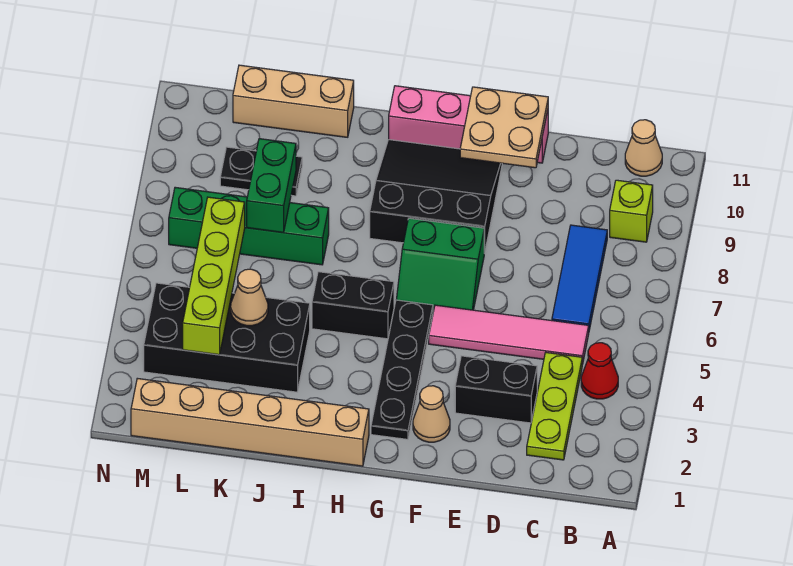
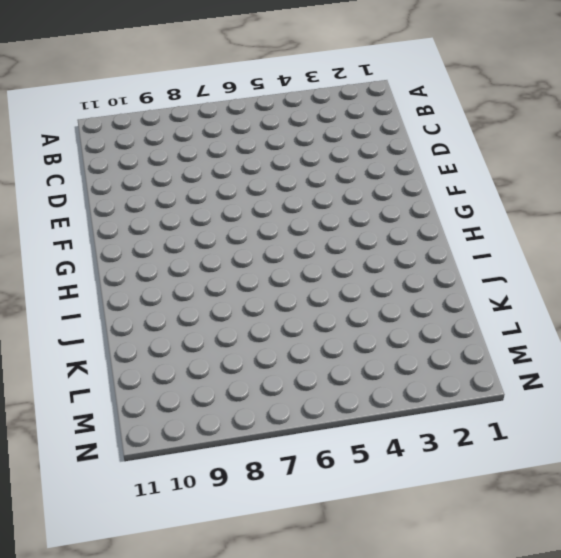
none -> red cone B4 level 1
none -> lime brick B9 level 1
none -> tan cone B11 level 1

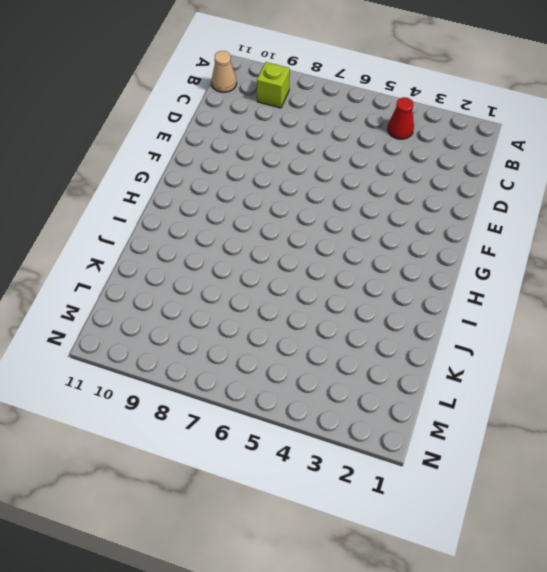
none -> lime plate C2:C4 level 1
none -> pink tile C5:F5 level 1
none -> blue tile C6:C8 level 1

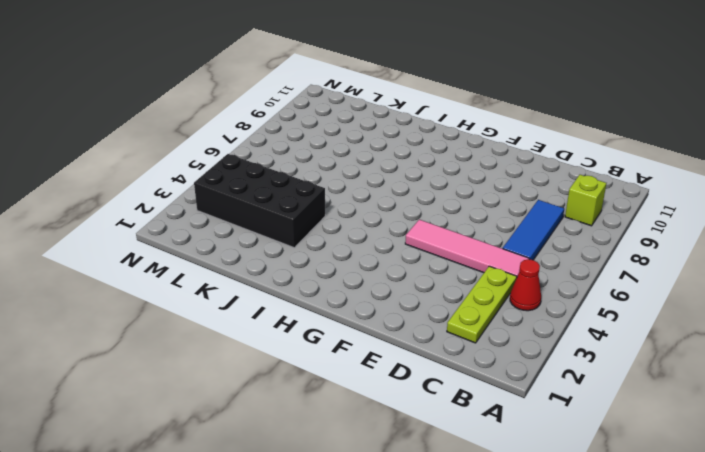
none -> tan cone B11 level 1
none -> black brick D3:E3 level 1
none -> pink brick E11:H11 level 1

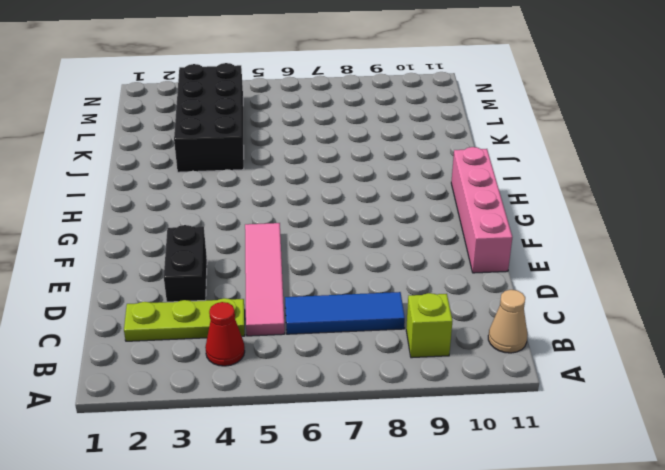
none -> tan cone F2 level 1
none -> green slope F6:G7 level 1 top 7
none -> black slope F8:H10 level 1 top 8

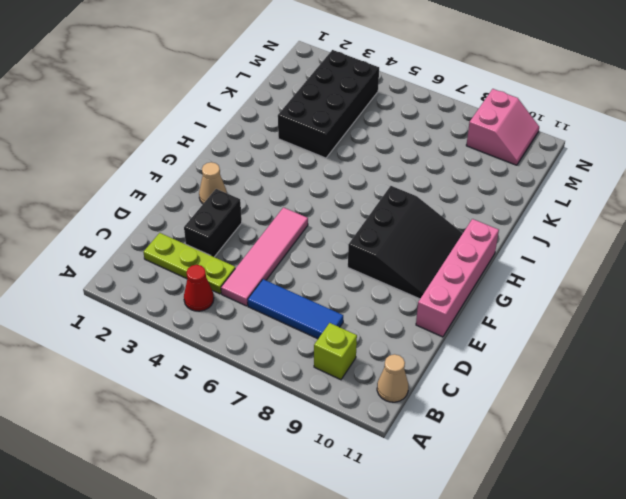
pink slope M9:N10 level 1 top 9 -> none
none -> green slope F6:G7 level 1 top 7
none -> black plate G2:G5 level 1
none -> tan brick H1:M1 level 1

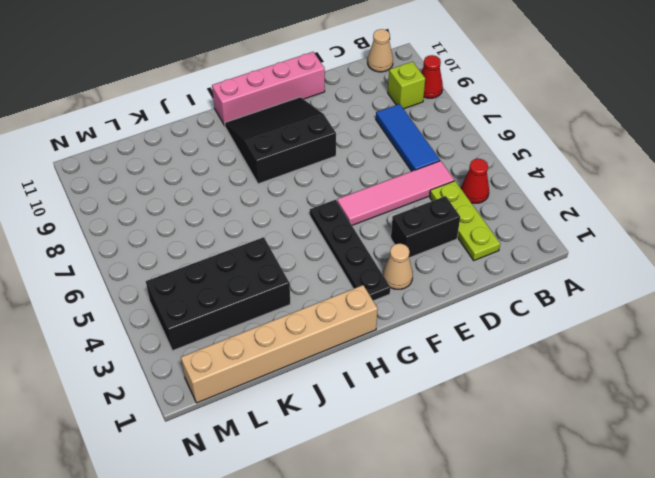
red cone A9 level 1 -> none
none -> green slope F6:G7 level 1 top 7
none -> black brick H5:I5 level 1
none -> green brick J7:M7 level 1

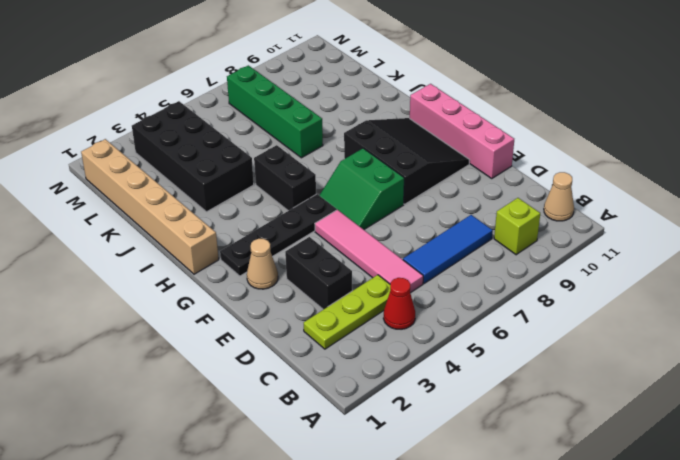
none -> tan brick J11:L11 level 1
none -> black plate K9:L9 level 1
none -> tan plate E10:F11 level 2

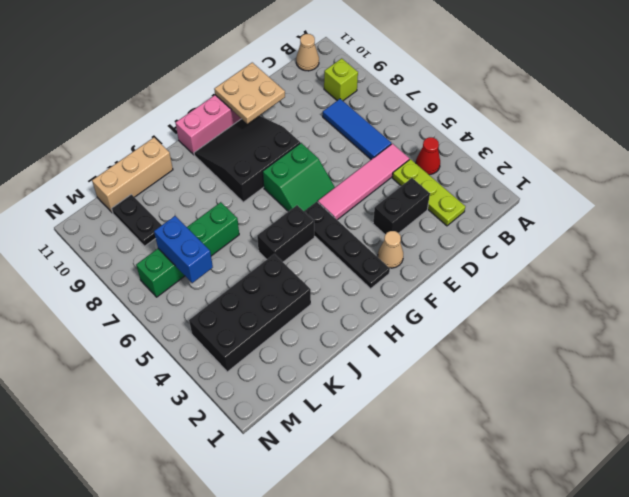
blue brick L6:L7 level 2 -> lime brick L3:L6 level 2
black plate L9:L10 level 1 -> black plate K9:L9 level 1
none -> tan brick H1:M1 level 1
none -> tan cone K4 level 2
none -> green brick K7:K8 level 2

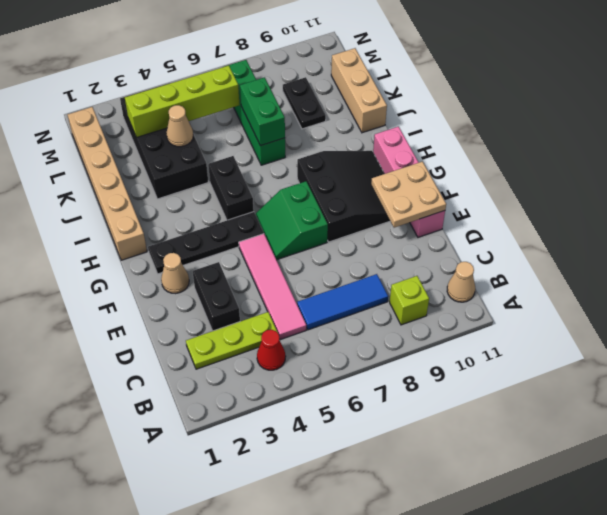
green brick J7:K7 level 2 -> green brick K7:K8 level 2

